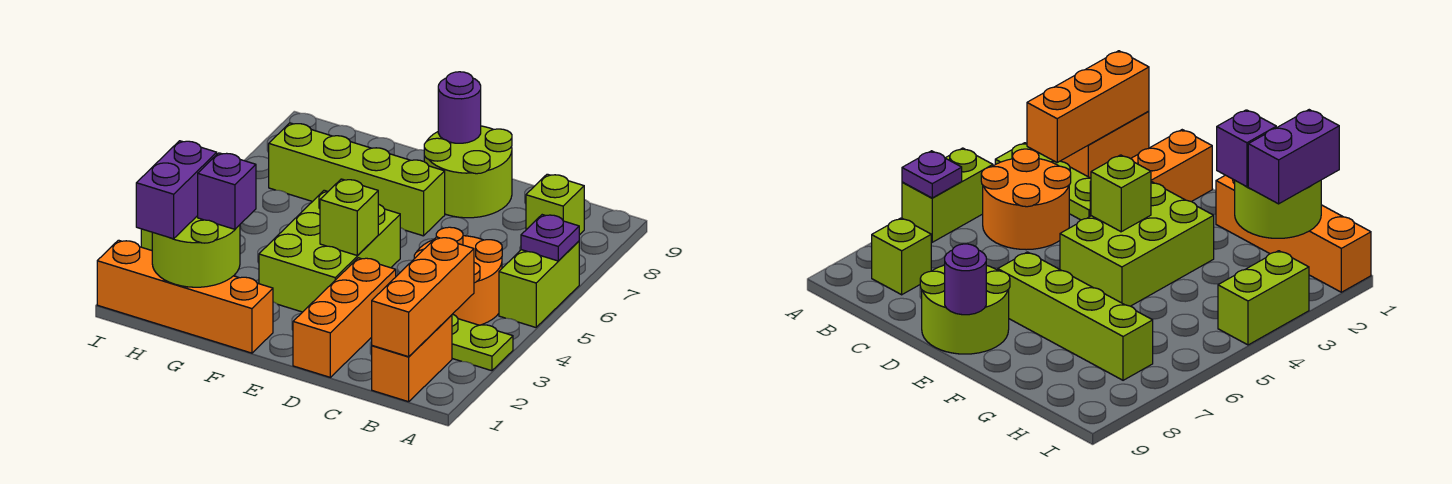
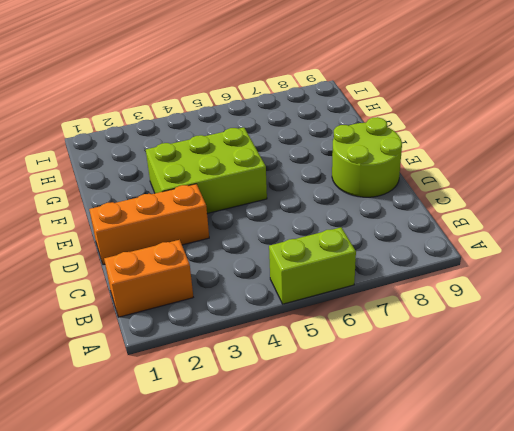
none -> lime plate A3:C3 level 1
none -> orange round brick B4:C5 level 1
none -> lime brick B8 level 1

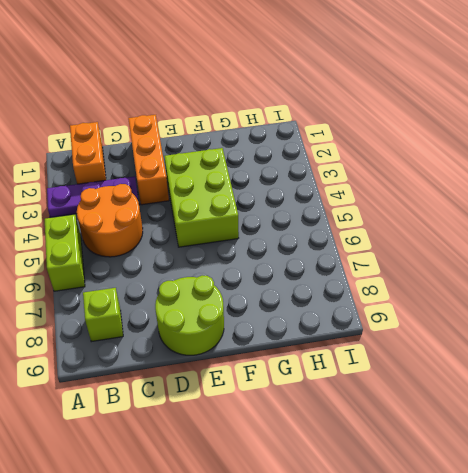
purple plate A3:C3 level 1 -> lime plate A3:C3 level 1
none -> lime brick E7:H7 level 1
none -> orange brick F1:I1 level 1
none -> lime brick I3:I4 level 1

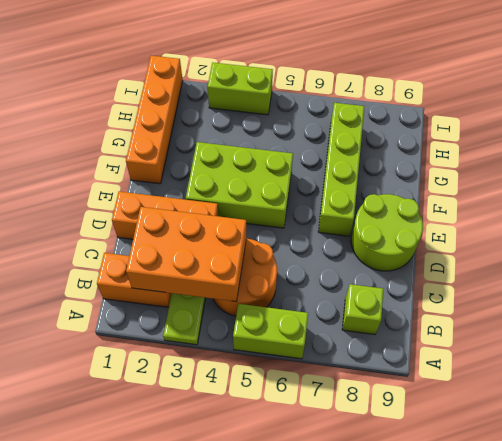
orange brick B2:C4 level 2 -> orange brick B1:B3 level 2
none -> purple plate A6 level 2
none -> lime brick E4 level 2
none -> purple round brick E9 level 2

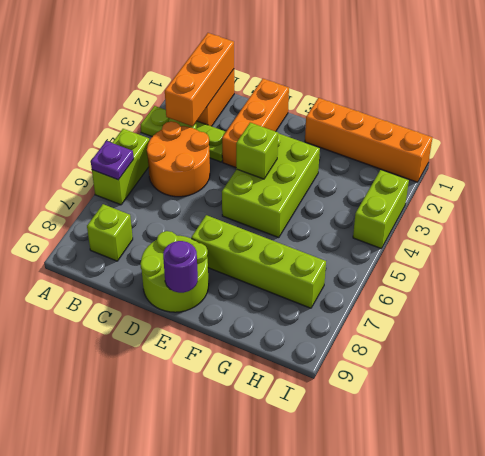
none -> lime round brick G1:H2 level 2
none -> purple brick G2 level 3
none -> purple brick H1:H2 level 3

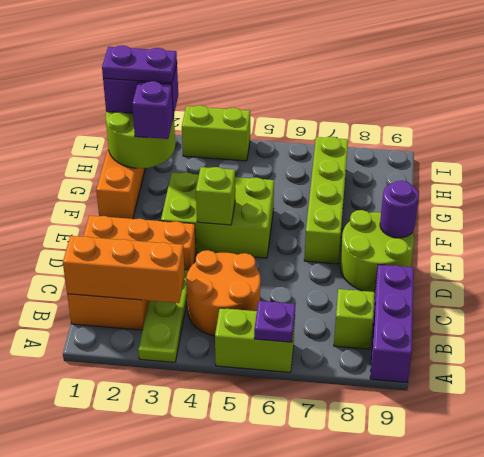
purple brick A9:C9 level 1 -> none
purple plate H1:H2 level 4 -> none

